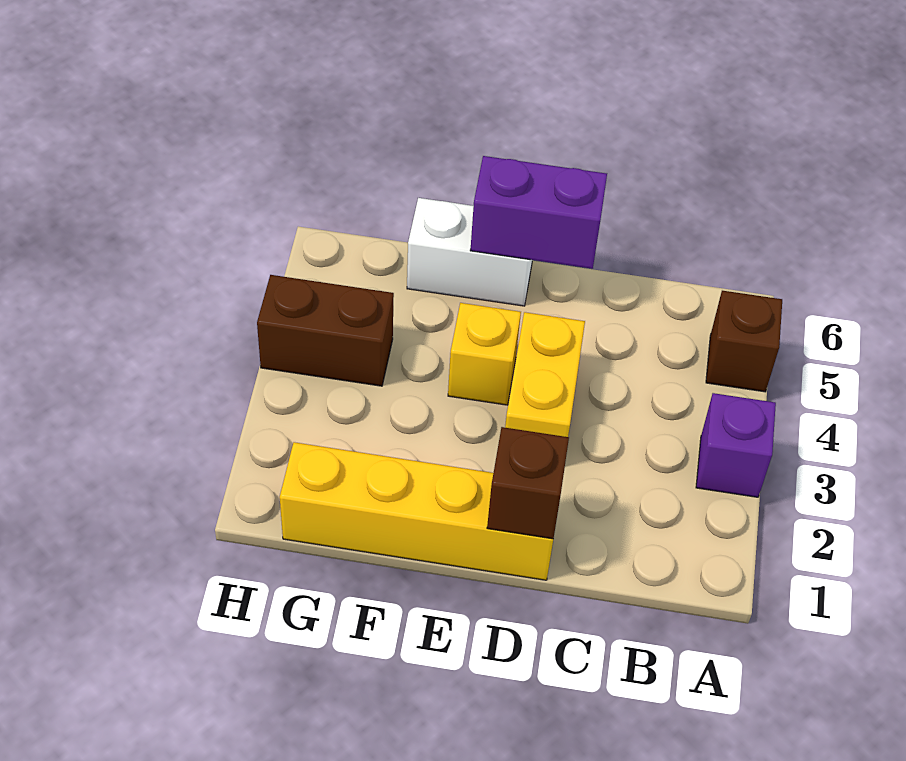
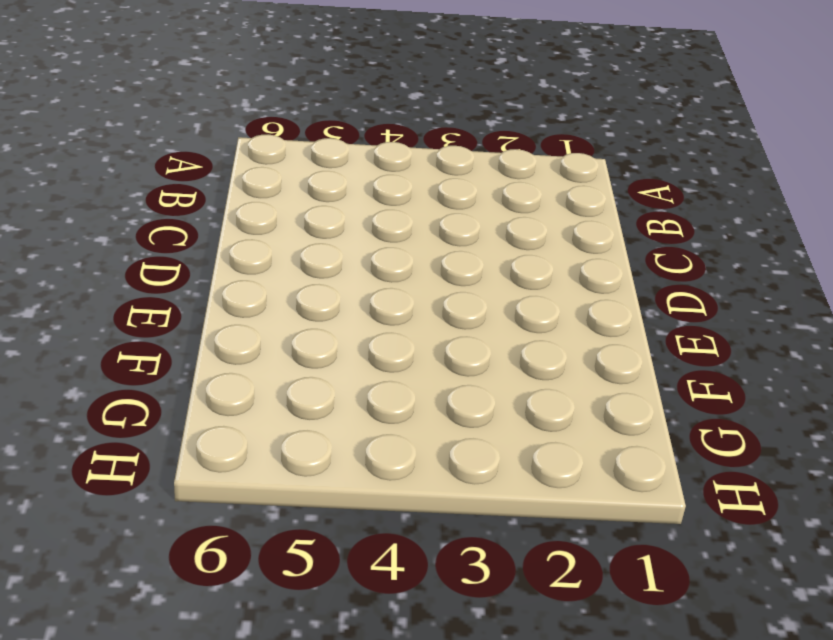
none -> purple brick A3 level 1
none -> brown brick A5 level 1

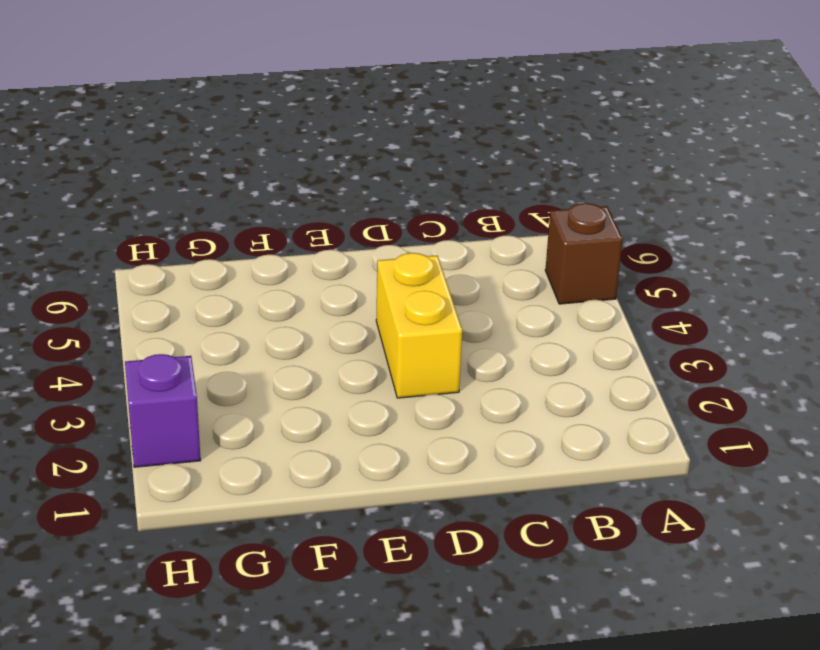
purple brick H2 level 1 -> purple brick A3 level 1
none -> yellow brick D1:G1 level 1
none -> yellow brick E4 level 1

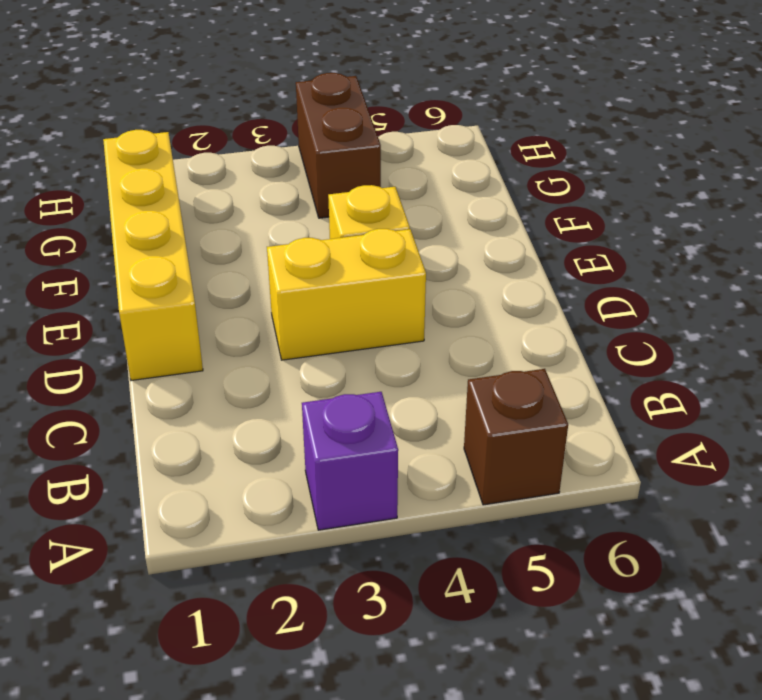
none -> white brick E6:F6 level 1
none -> brown brick D1 level 2

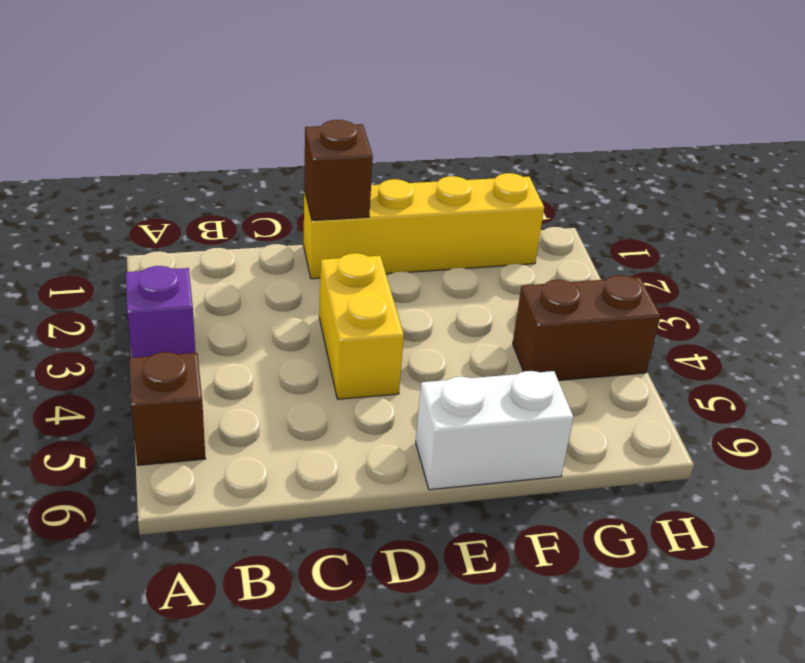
none -> yellow brick E4 level 1
none -> purple brick D6:E6 level 2

